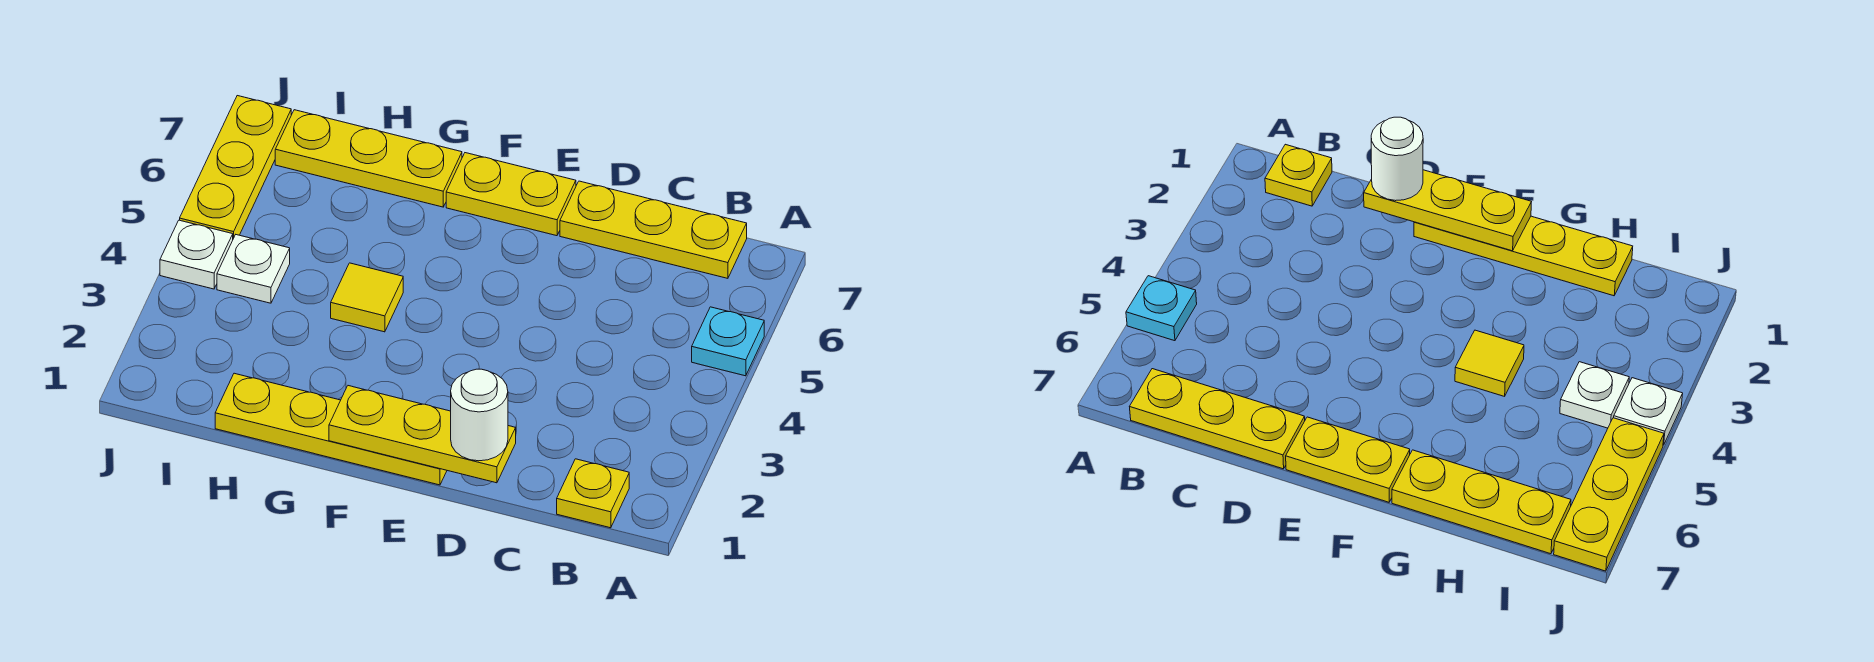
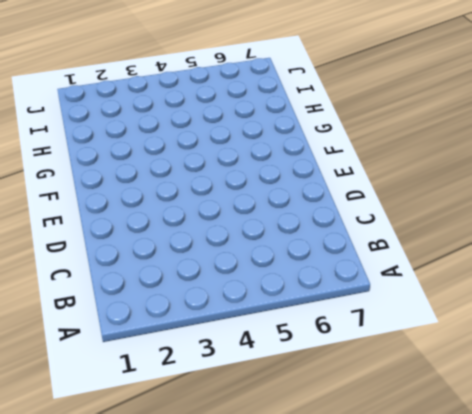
none -> cyan plate A5 level 1
none -> yellow plate B1 level 1
none -> yellow plate B7:D7 level 1

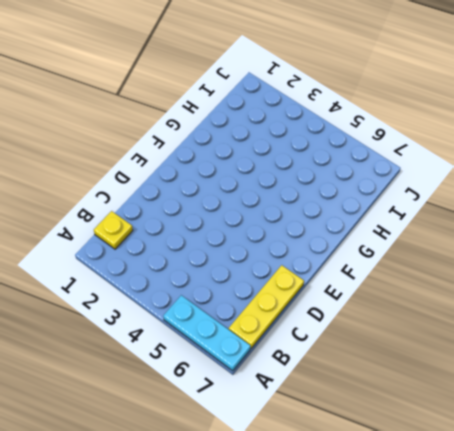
cyan plate A5:A7 level 1 -> cyan plate A5 level 1
none -> yellow plate E1:H1 level 1
none -> yellow plate E7:F7 level 1
none -> yellow tile G4 level 1

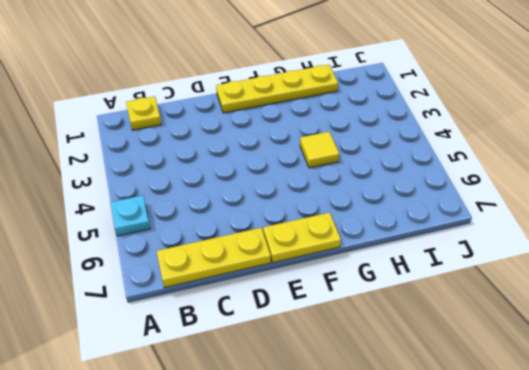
none -> yellow plate G7:I7 level 1
none -> white plate I4 level 1
none -> white plate J4 level 1

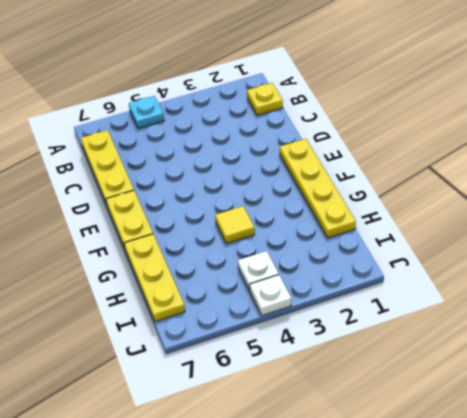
none -> yellow plate J5:J7 level 1
none -> yellow plate D1:F1 level 2
none -> white round brick D1 level 3

